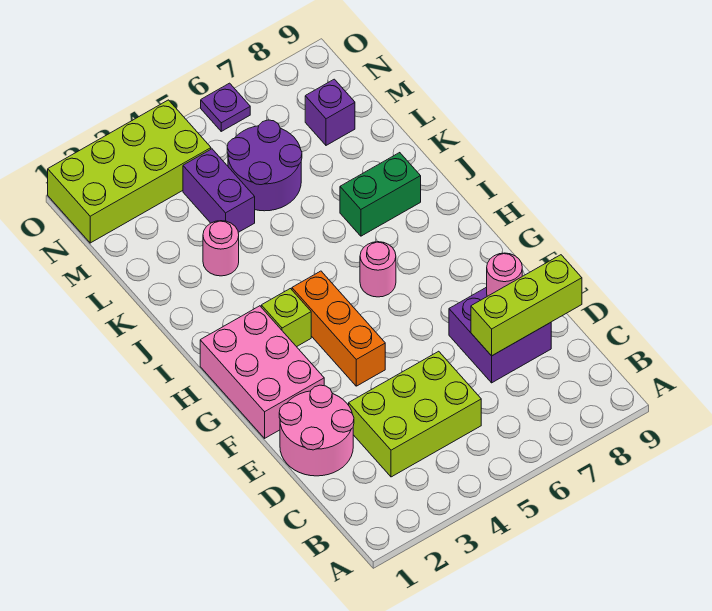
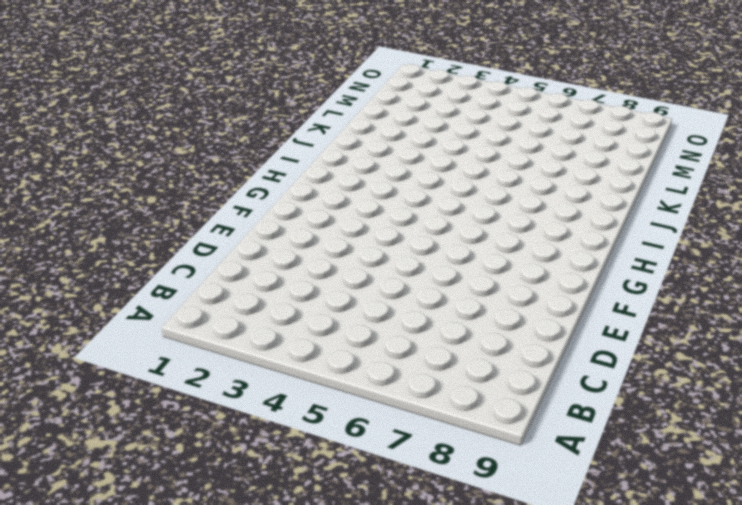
none -> lime brick C3:D5 level 1
none -> pink round brick D1:E2 level 1
none -> purple brick D7:E8 level 1

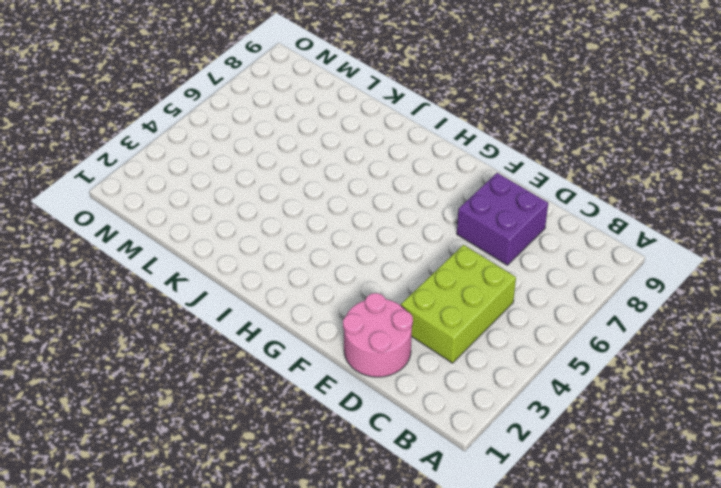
none -> pink brick F1:H2 level 1
none -> orange brick F4:H4 level 1
none -> lime brick H3 level 1

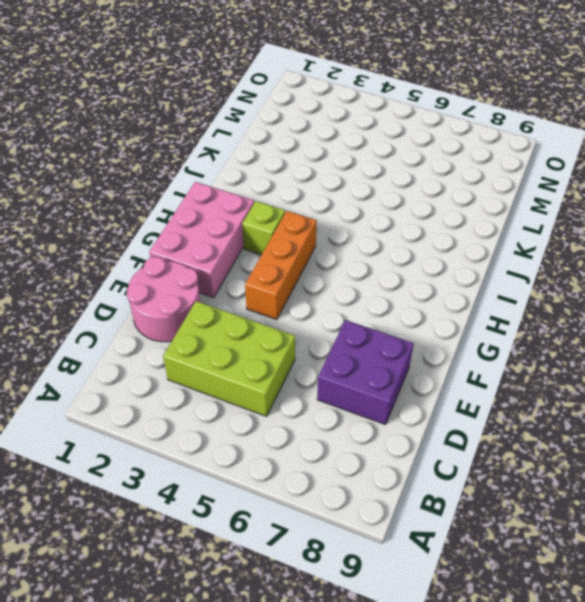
none -> pink round brick H6 level 1
none -> green brick J7:J8 level 1
none -> pink round brick K3 level 1

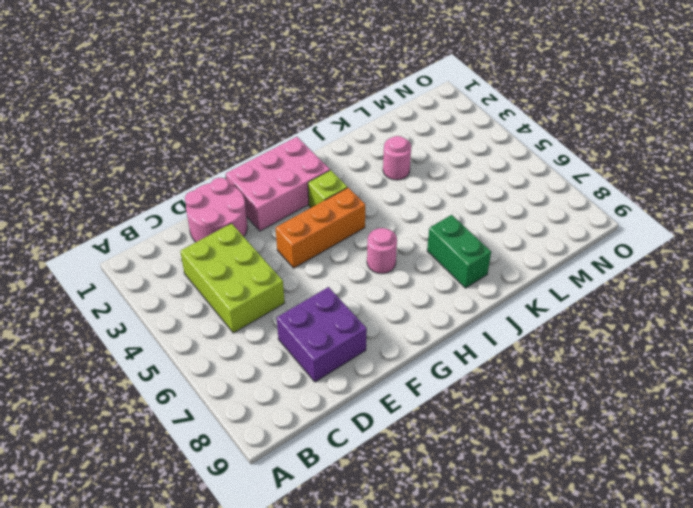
none -> purple brick L4:M4 level 1
none -> purple round brick L5:M6 level 1
none -> purple brick M8 level 1

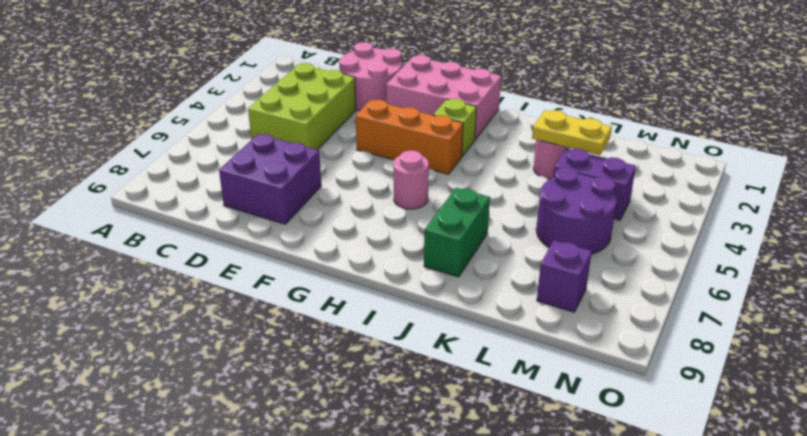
yellow plate K3:L3 level 2 -> none
none -> lime brick N1:O4 level 1
none -> purple plate O6 level 1
none -> lime brick D7:D9 level 2

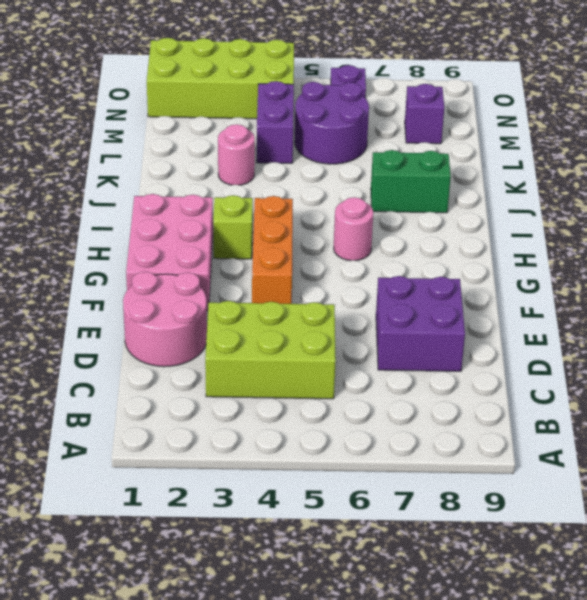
none -> lime brick D7:D9 level 2
none -> pink round brick E8 level 2

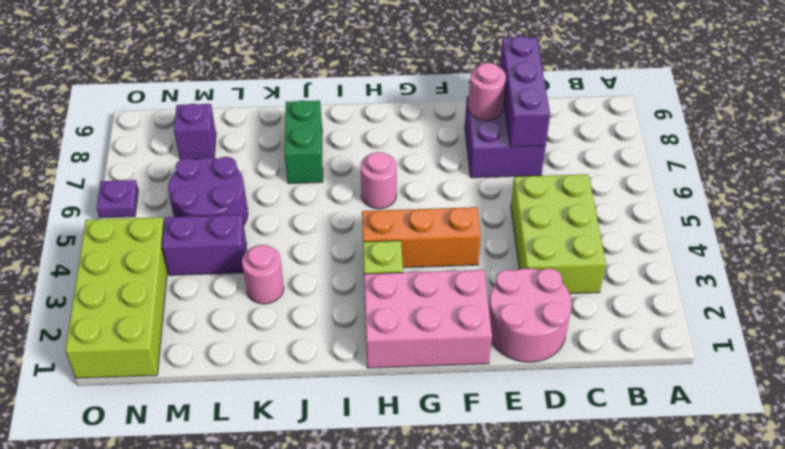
purple brick D7:D9 level 2 -> lime brick D7:D9 level 2

